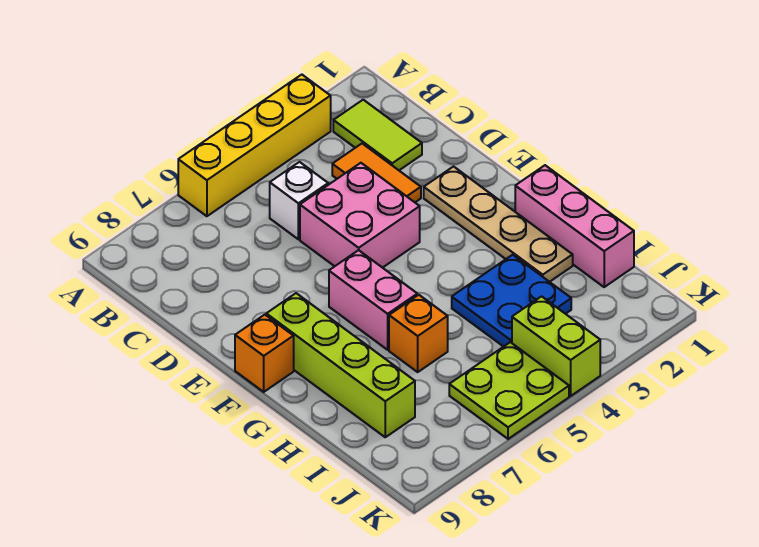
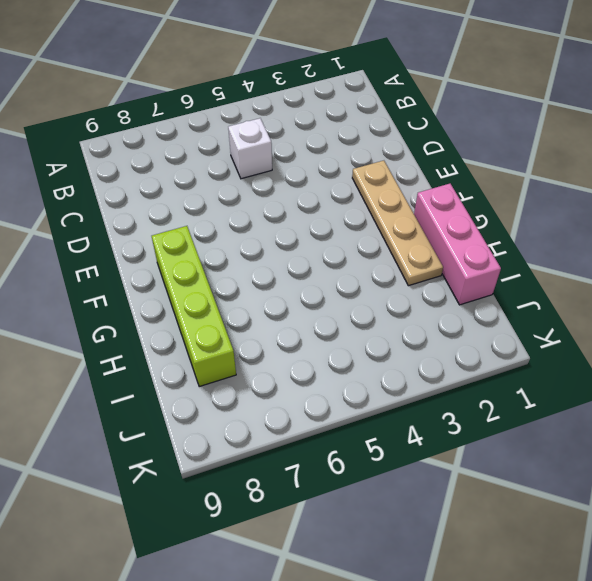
none -> yellow brick A3:A6 level 1
none -> lime tile B2:C2 level 1
none -> orange tile C3:D3 level 1

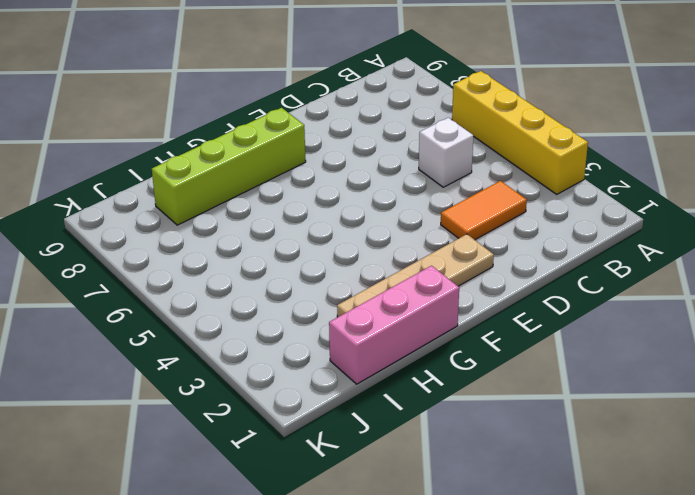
none -> lime tile B2:C2 level 1
none -> pink brick D4:E5 level 1
none -> pink brick F6:G6 level 1

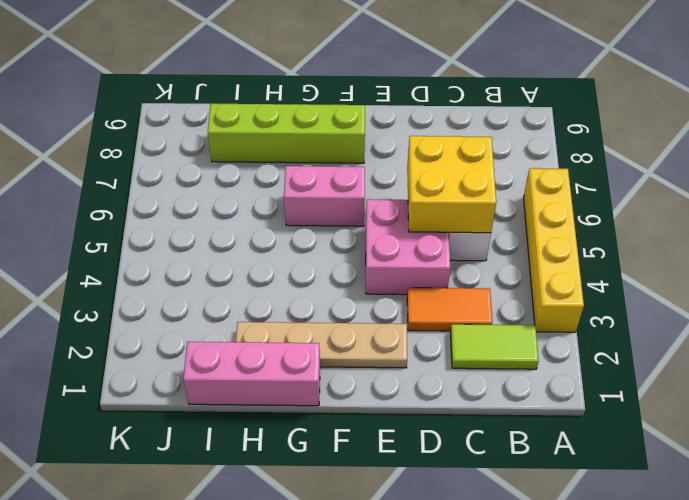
yellow brick C5:D6 level 2 -> none
none -> orange brick F9 level 1
none -> blue plate H3:I4 level 1
none -> orange brick H6 level 1

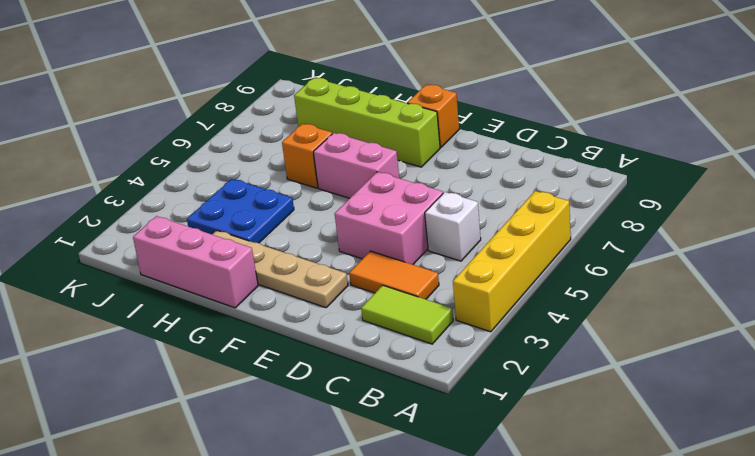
none -> lime brick J4:K4 level 1
none -> lime plate J5:K6 level 1

